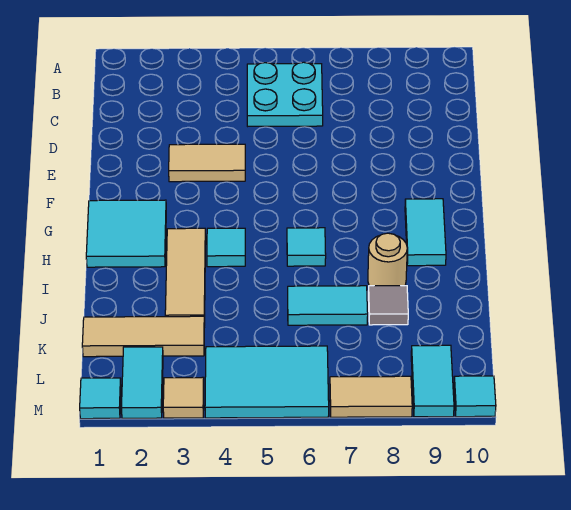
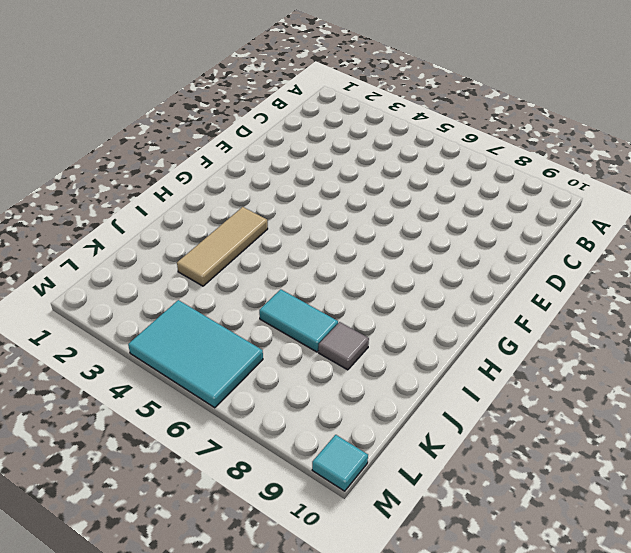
none -> cyan plate B5:C6 level 1
none -> tan tile E3:E4 level 1
none -> cyan tile G1:H2 level 1

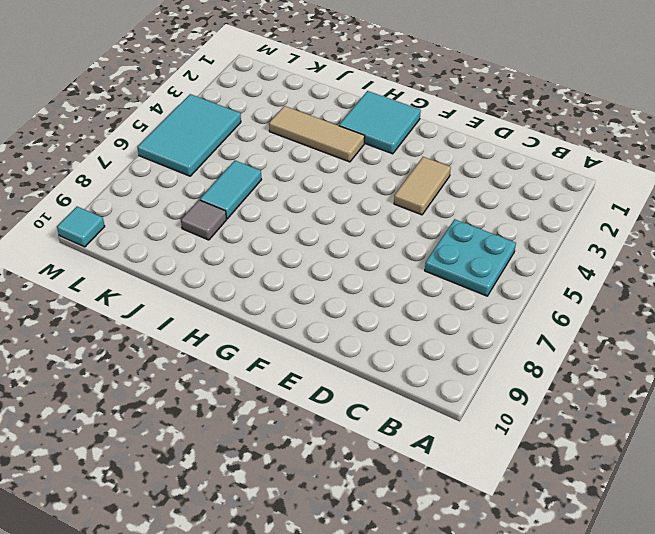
none -> cyan tile G9:H9 level 1
none -> cyan tile H4 level 1
none -> cyan tile H6 level 1

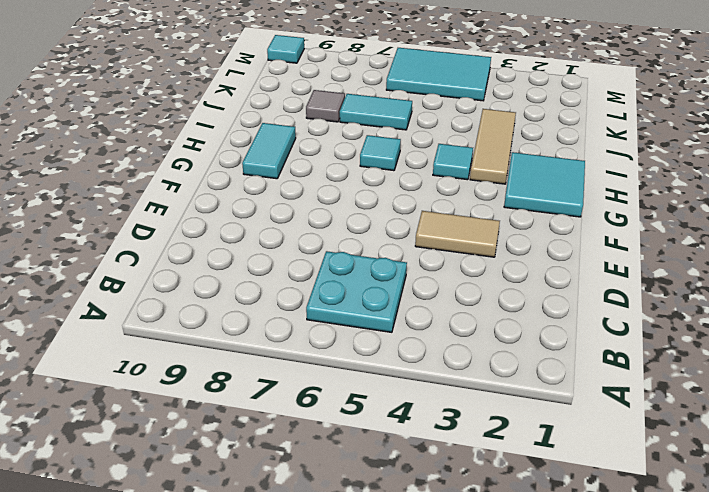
none -> tan round brick I8 level 1
none -> tan tile K1:K3 level 1
none -> cyan tile L2:M2 level 1

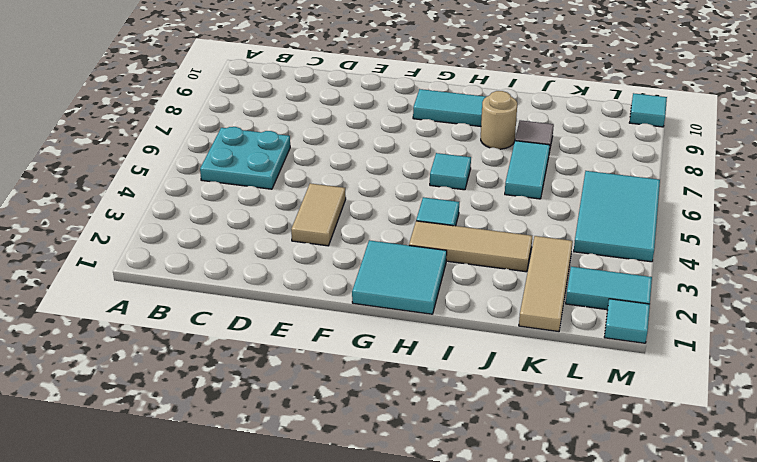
none -> cyan tile L9:M9 level 1
none -> tan tile M3 level 1
none -> tan tile M7:M8 level 1

